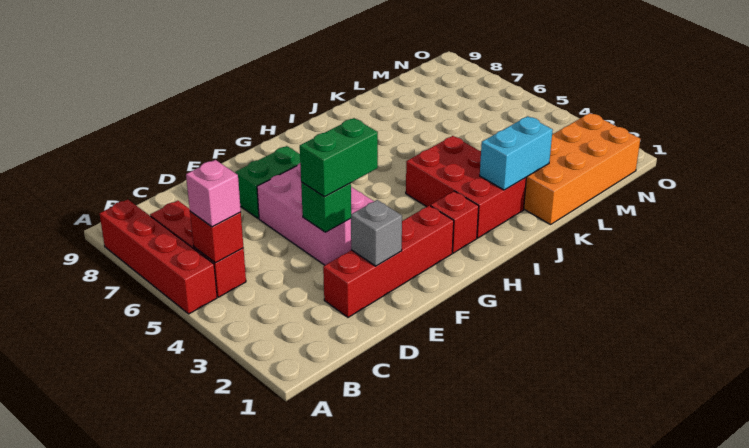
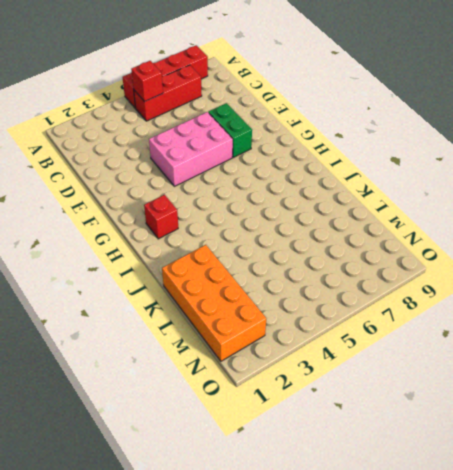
none -> red brick D2:G2 level 1
none -> red brick I2:J4 level 1
none -> grey brick E2 level 2

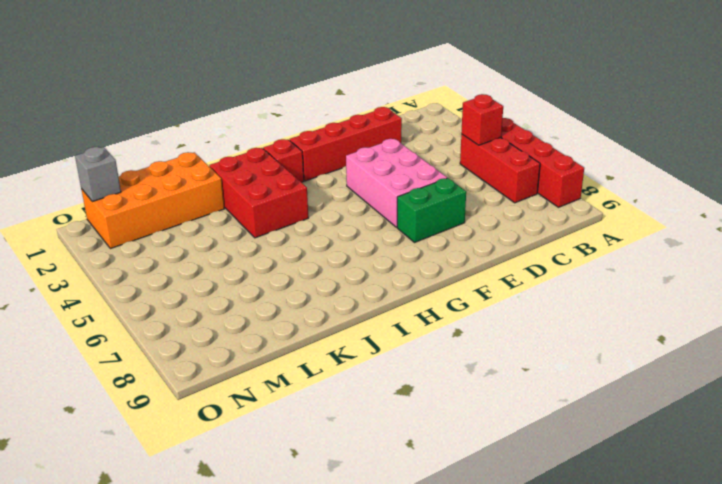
grey brick N1 level 2 -> grey brick E2 level 2
none -> green brick E4 level 2
none -> cyan brick J2:K2 level 2
none -> pink brick B5 level 3

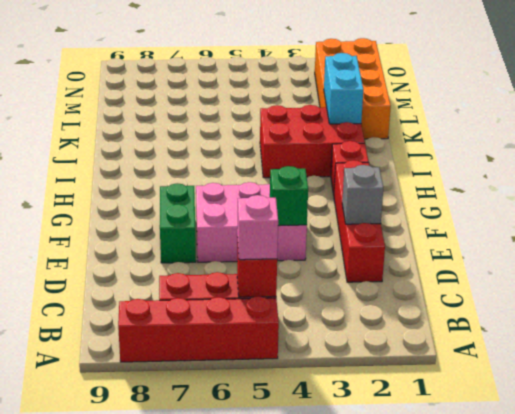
none -> green brick E4:F4 level 3

